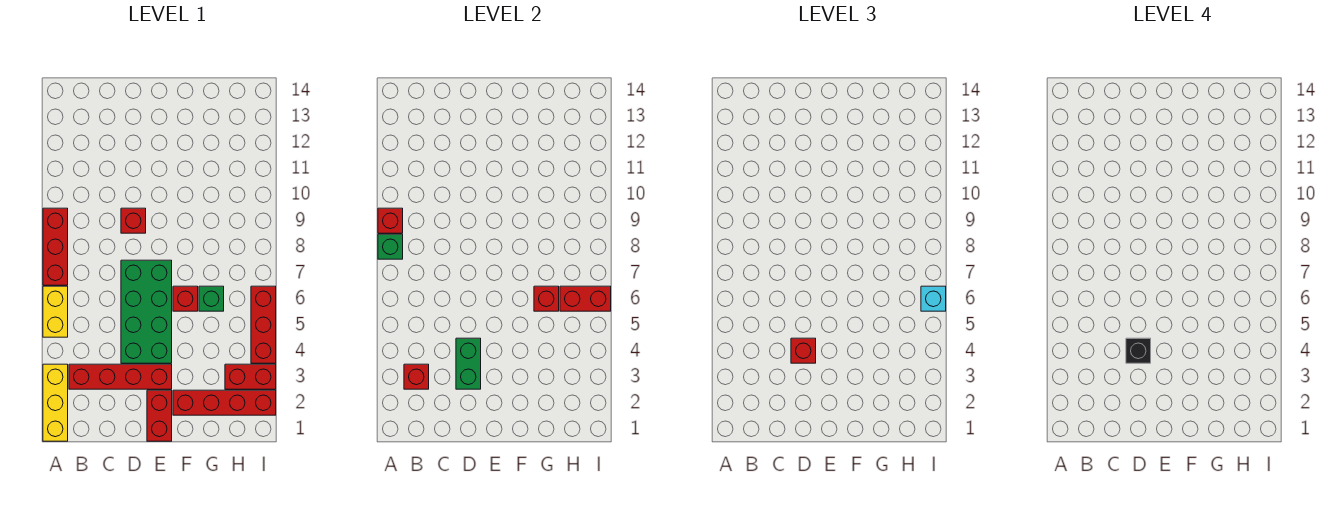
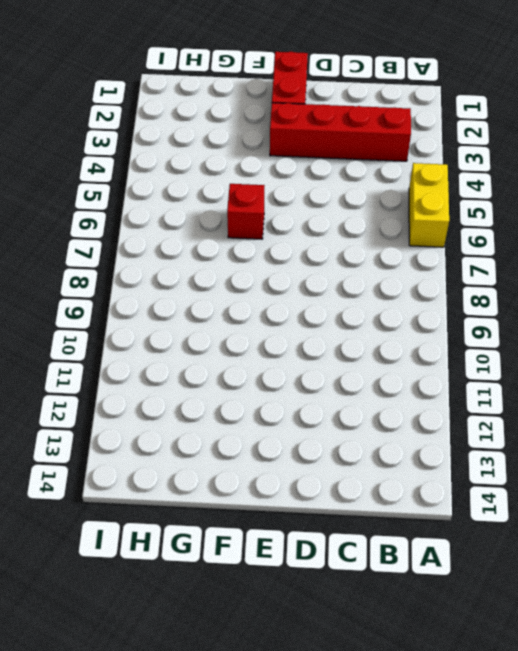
none -> yellow brick A1:A3 level 1
none -> red brick A7:A9 level 1
none -> green brick D4:E7 level 1

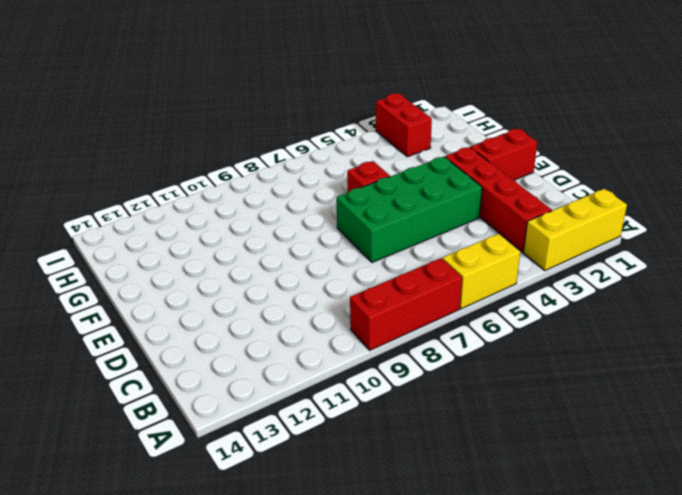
none -> red brick D9 level 1
none -> red brick F2:I2 level 1
none -> green brick G6 level 1

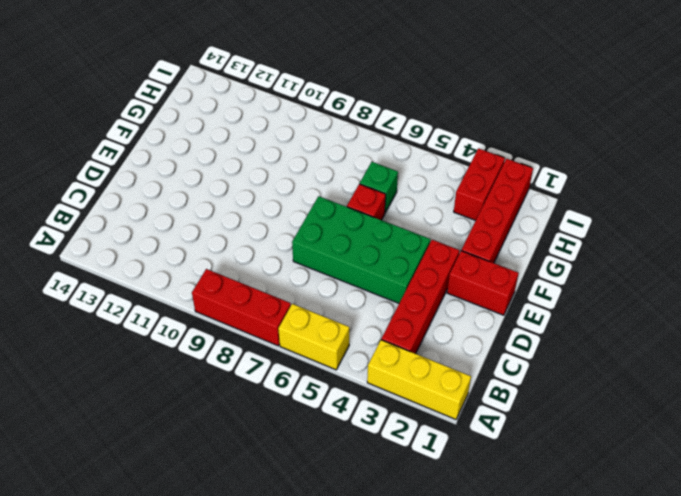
none -> red brick D9 level 1
none -> red brick I4:I6 level 1
none -> green brick A8 level 2

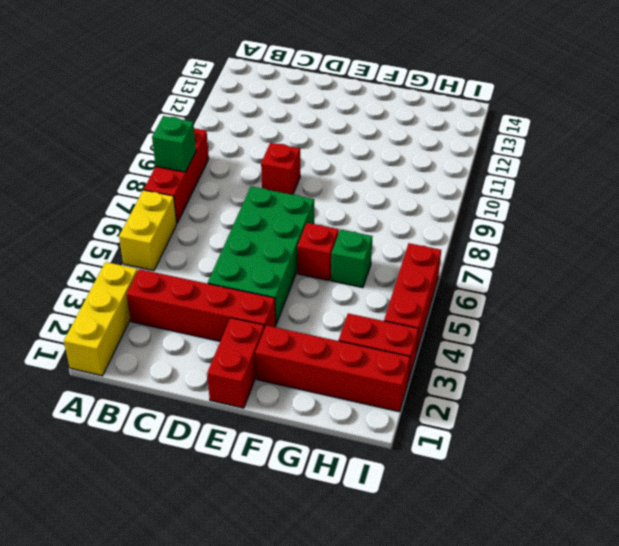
none -> red brick A9 level 2
none -> red brick B3 level 2
none -> green brick D3:D4 level 2

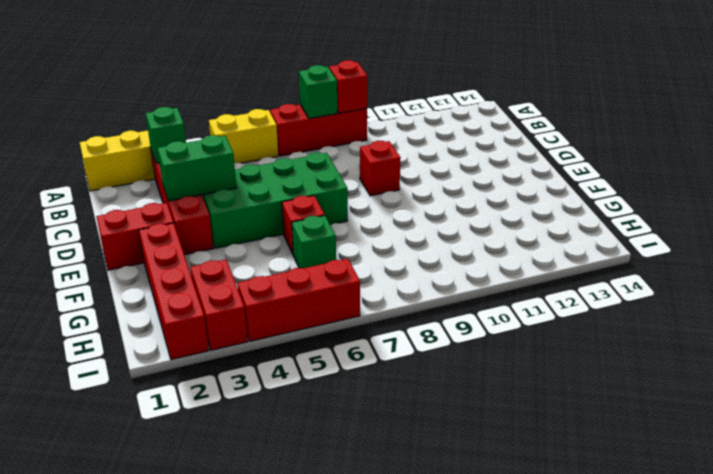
green brick B3 level 2 -> red brick B3 level 2
none -> red brick G6 level 2
none -> red brick H6:I6 level 2
none -> red brick D4 level 3

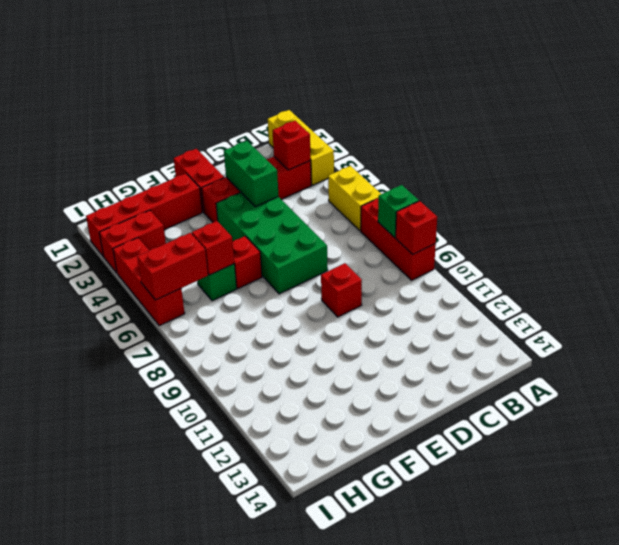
none -> red brick D4 level 3
none -> cyan brick I6 level 3
none -> black brick D4 level 4

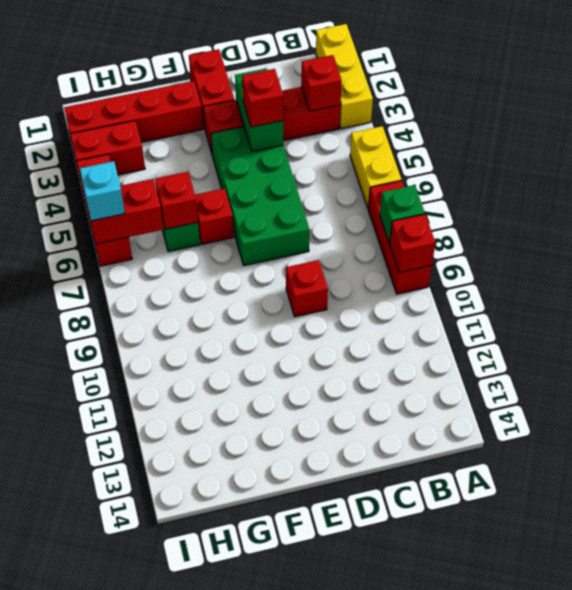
none -> black brick D4 level 4

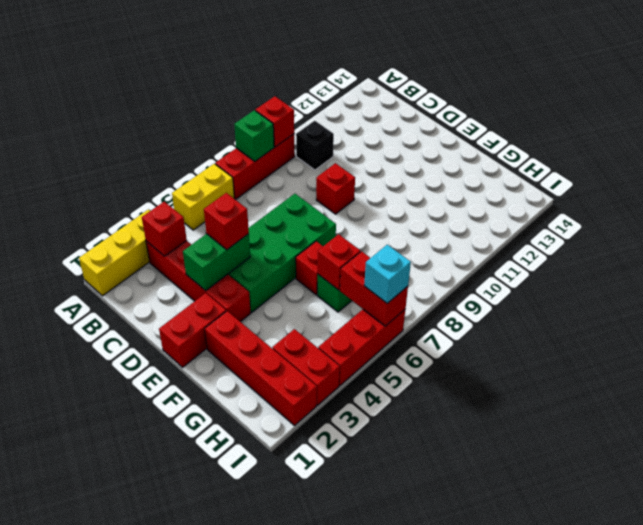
black brick B10 level 1 -> black brick D4 level 4

